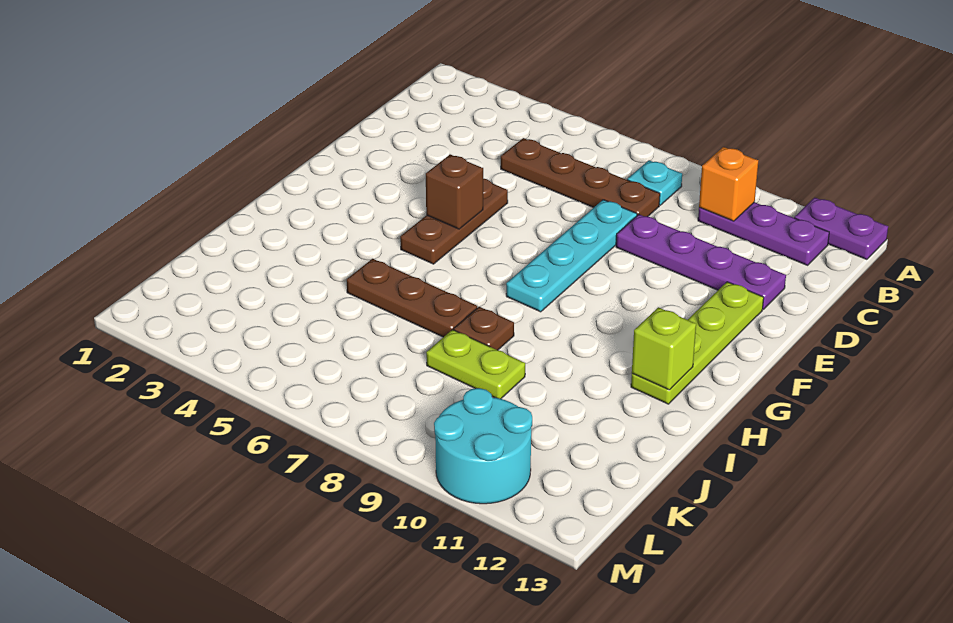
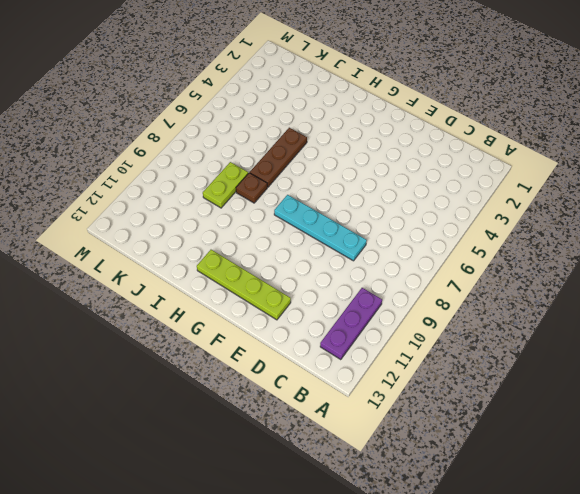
none -> purple plate A12:A13 level 1
none -> cyan plate B8 level 1
none -> brown plate C5:C8 level 1

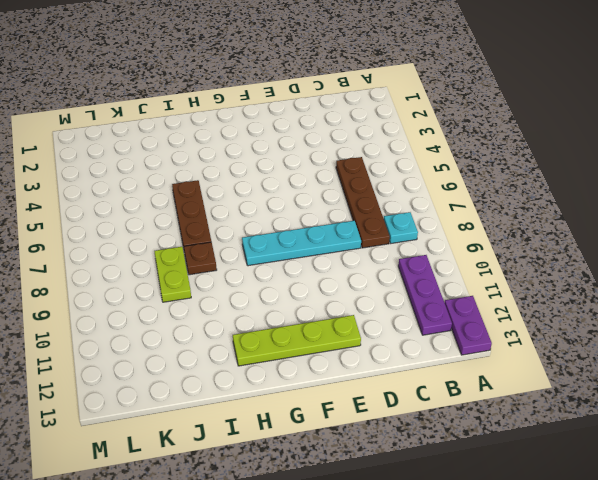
none -> purple plate D9:D12 level 1
none -> brown plate E5:G5 level 1
none -> cyan round brick L10:M11 level 1

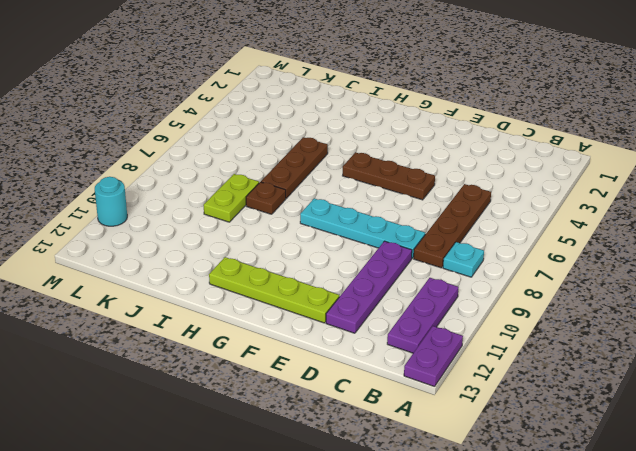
cyan round brick M11 level 1 -> cyan round brick L10:M11 level 1
none -> orange brick B10 level 2
none -> brown brick F5 level 2
none -> lime brick H12 level 2

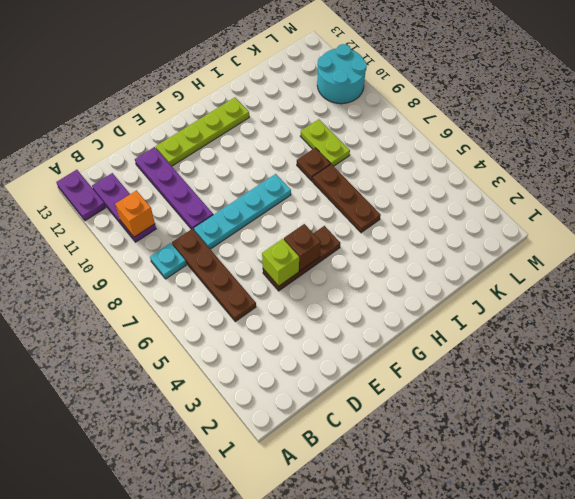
lime brick E5 level 2 -> lime brick H12 level 2

